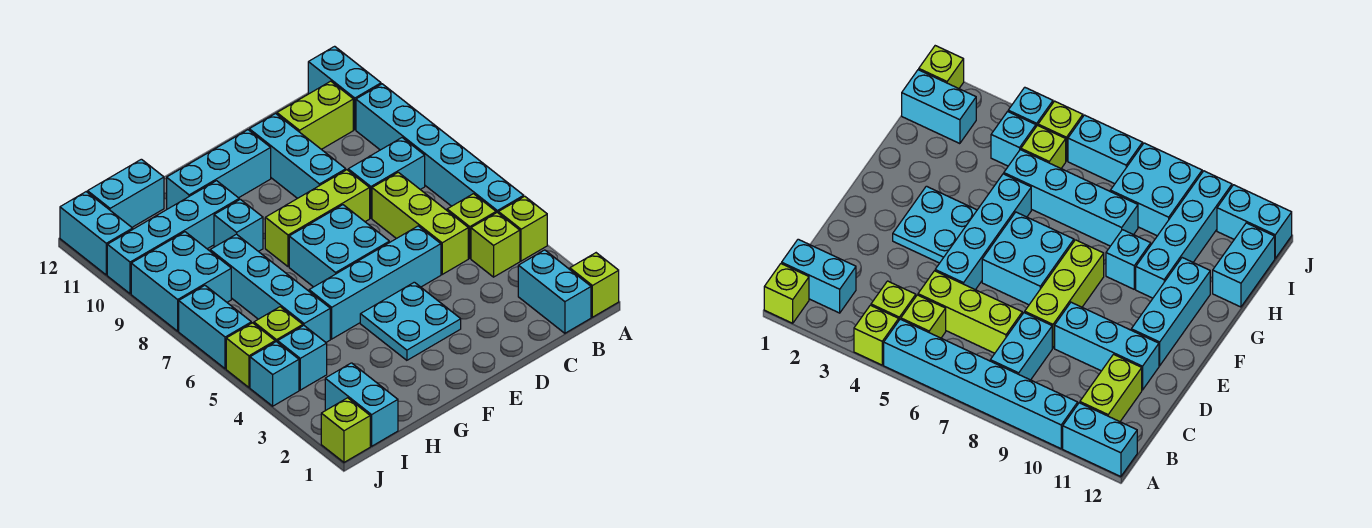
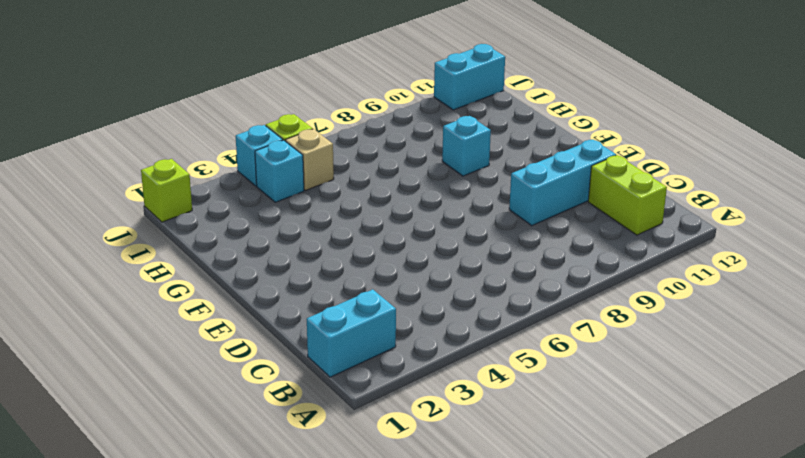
tan brick I5 level 1 -> lime brick I5 level 1
none -> lime brick A1 level 1
none -> lime brick A4 level 1
none -> cyan brick A5:A10 level 1

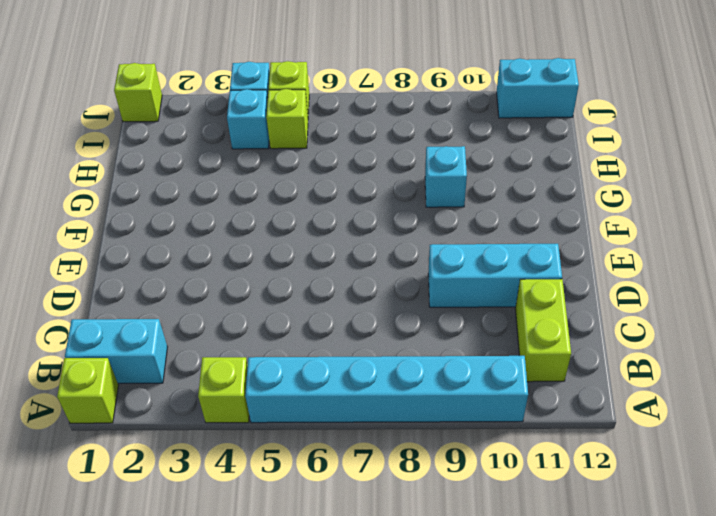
none -> cyan brick A11:A12 level 1
none -> lime brick B4 level 1
none -> lime brick B5 level 1

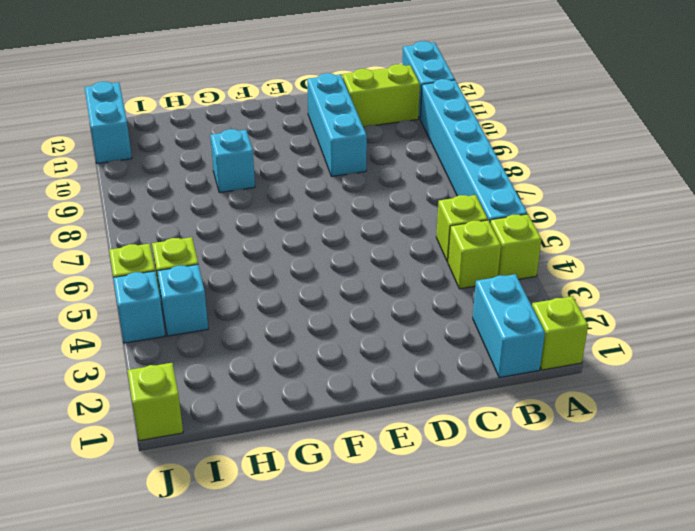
none -> cyan brick B8:C8 level 1
none -> lime brick C5:C7 level 1
none -> cyan brick D5:G5 level 1

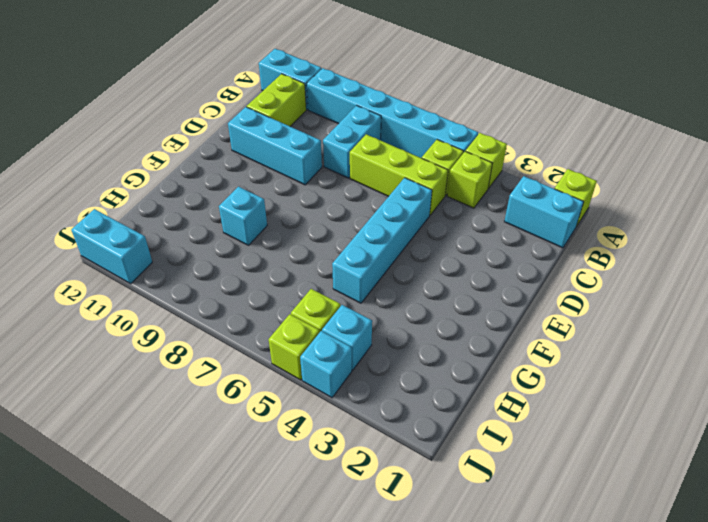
none -> lime brick D8:F8 level 1
none -> cyan plate E3:F4 level 1
none -> cyan brick E6:F7 level 1

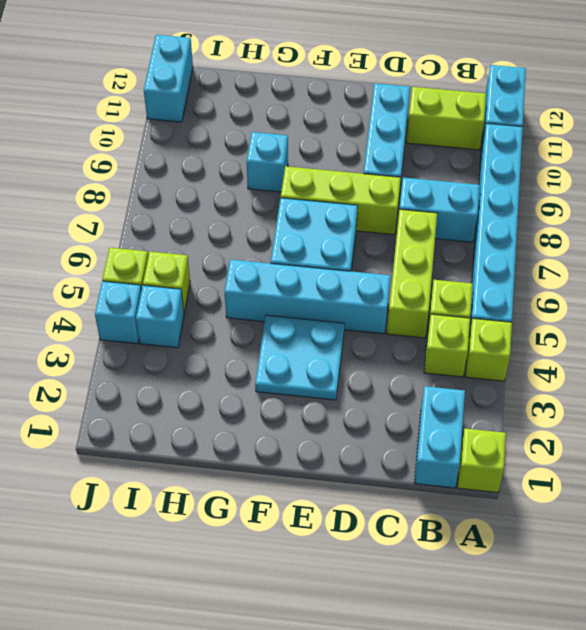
none -> cyan brick E11:G11 level 1
none -> cyan brick G10:J10 level 1
none -> cyan brick H5:H8 level 1

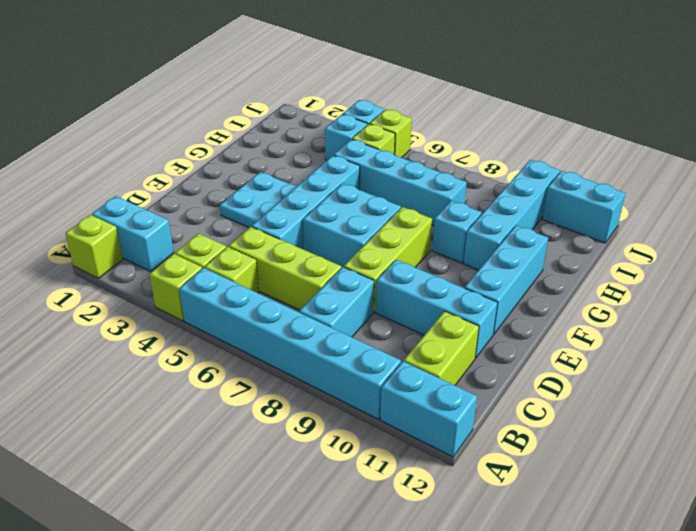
none -> cyan brick H12:I12 level 1
none -> cyan brick I1:I2 level 1
none -> cyan brick I8:J9 level 1

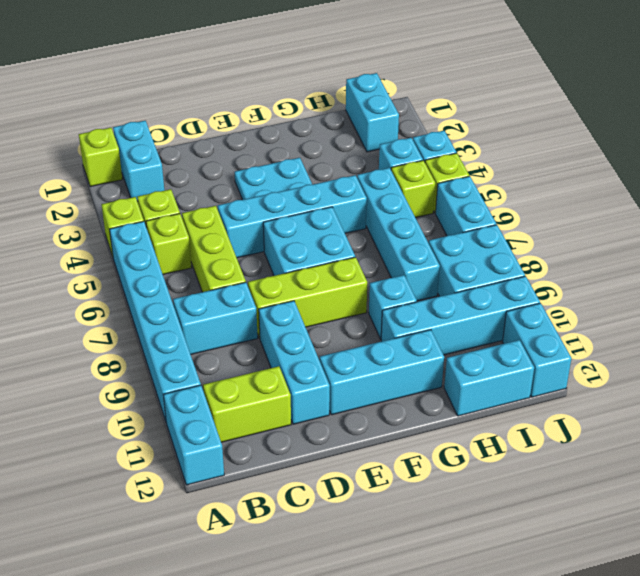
none -> lime brick J1 level 1

